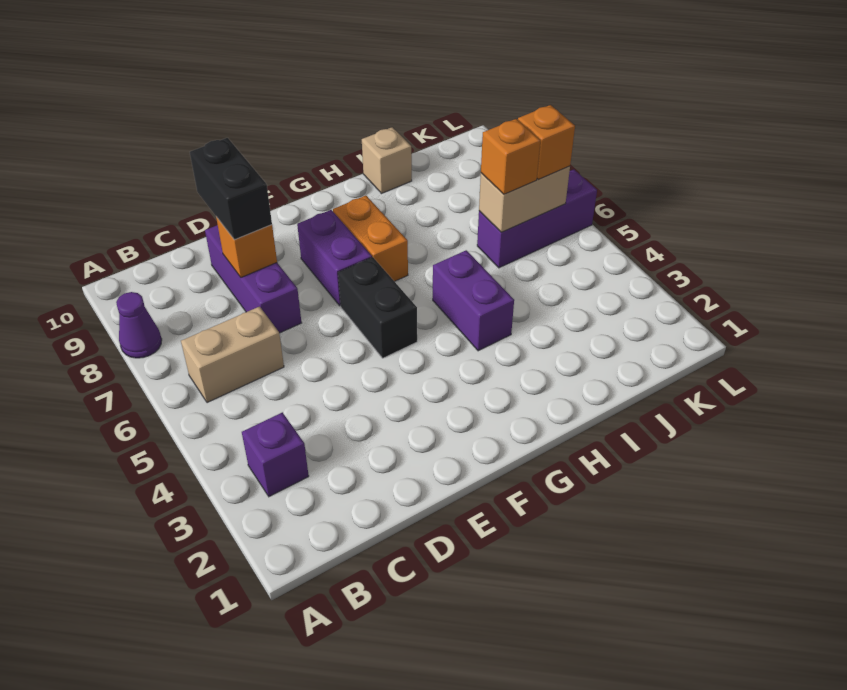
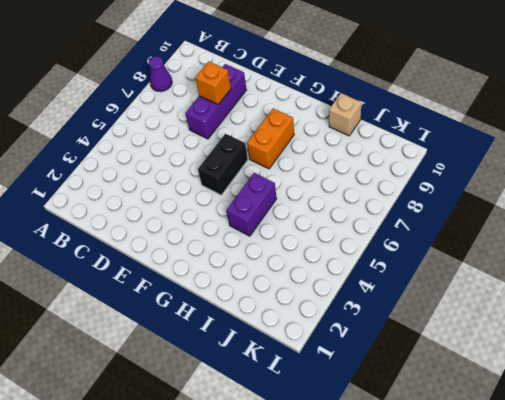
none -> purple brick B3 level 1
none -> tan brick B6:C6 level 1
none -> purple brick F7:F8 level 1

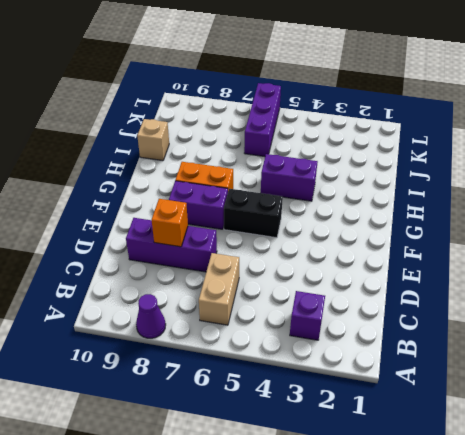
none -> tan brick J6:K6 level 2
none -> black brick D8:D9 level 3
none -> orange brick J6 level 3

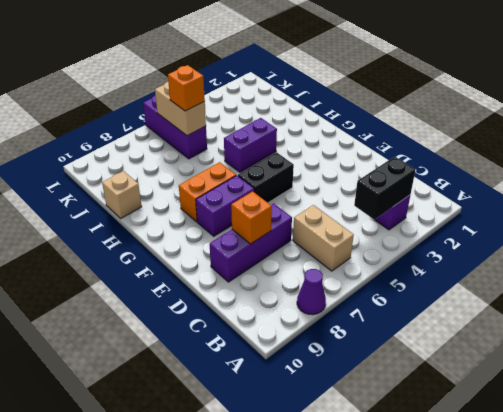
black brick B3:B4 level 2 -> black brick D8:D9 level 3
none -> orange brick K6 level 3

